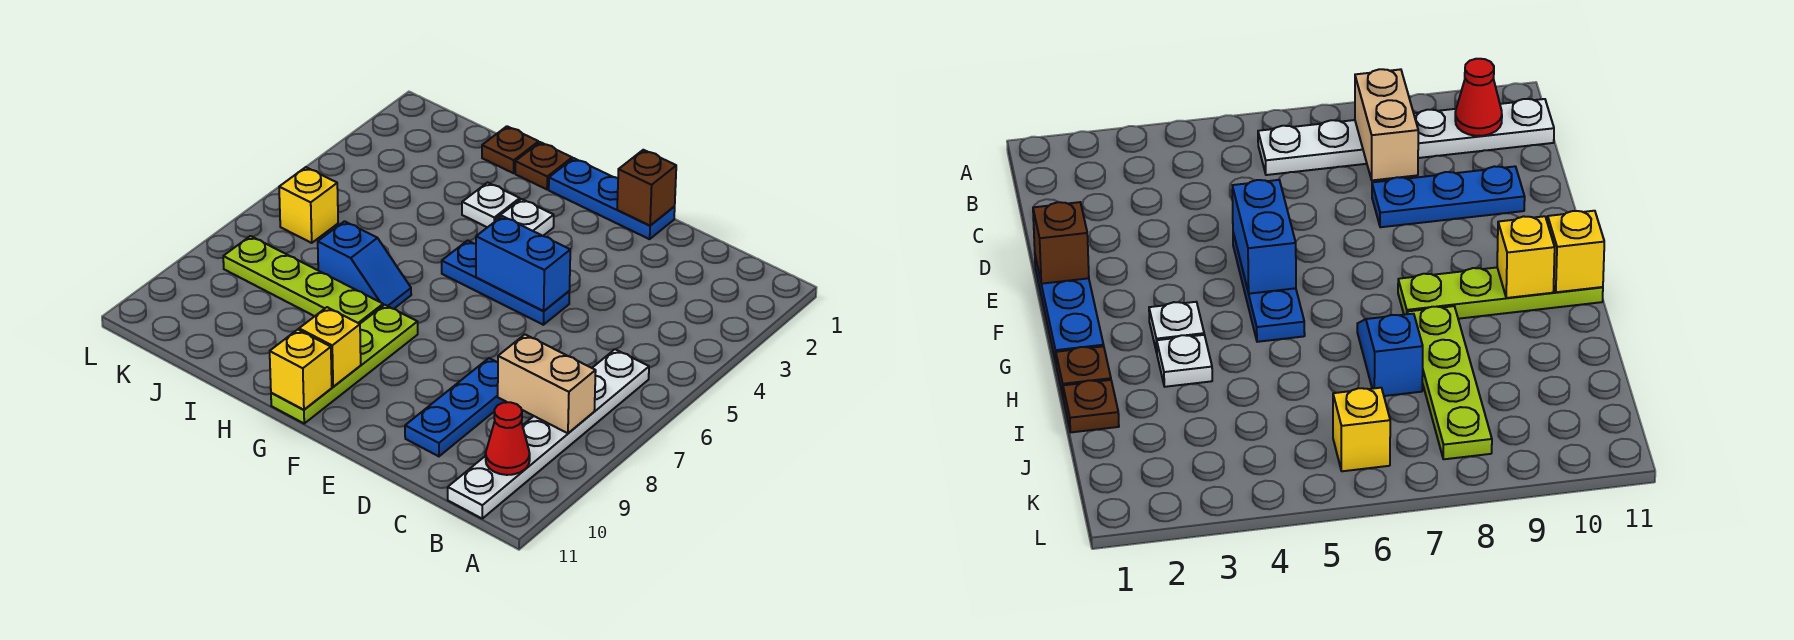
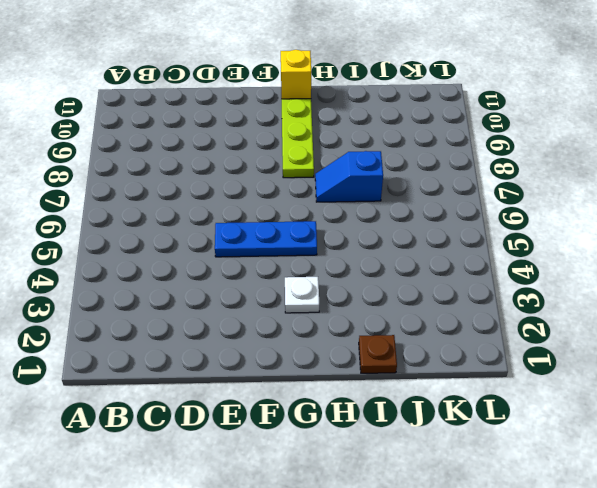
none -> white plate B6:B11 level 1
none -> blue plate D8:D10 level 1
none -> blue plate E1:G1 level 1

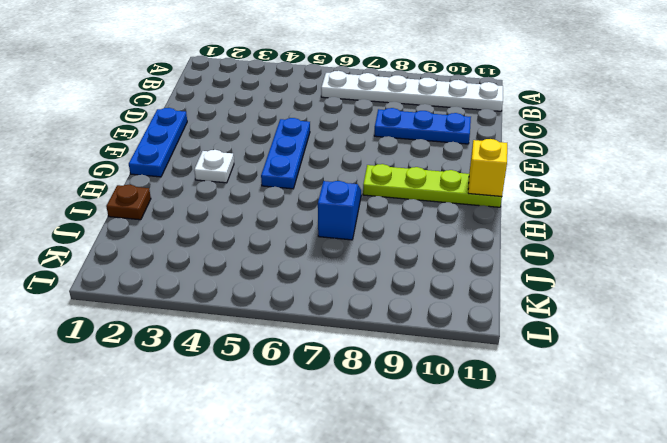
none -> brown plate H1 level 1
none -> white plate H3 level 1
none -> lime plate H8:K8 level 1

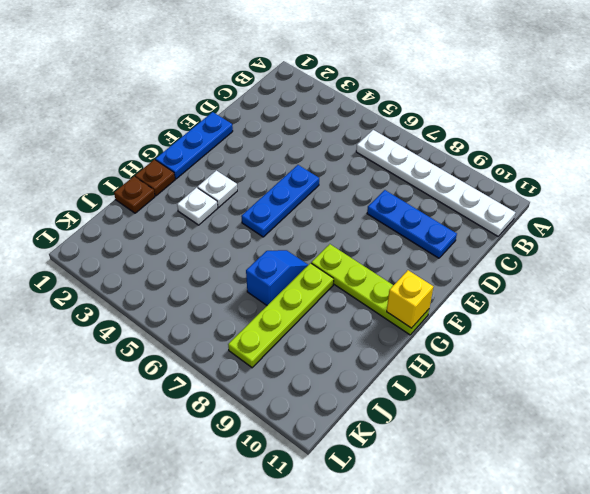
none -> yellow brick K6 level 1
none -> tan brick B8:C8 level 2
none -> red cone B10 level 2

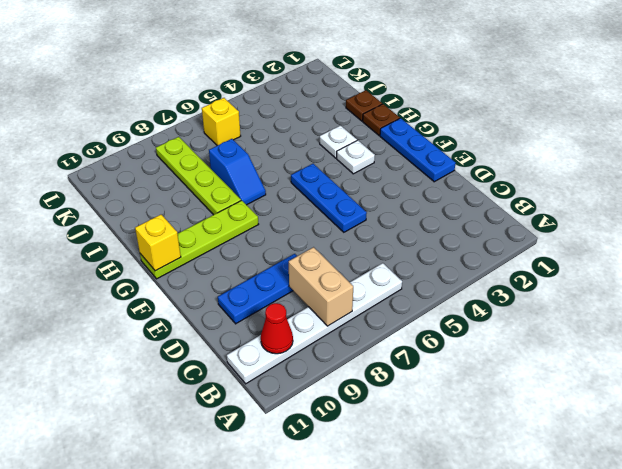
none -> brown brick E1 level 2
none -> blue brick E5:F5 level 2
none -> yellow brick G10 level 2

